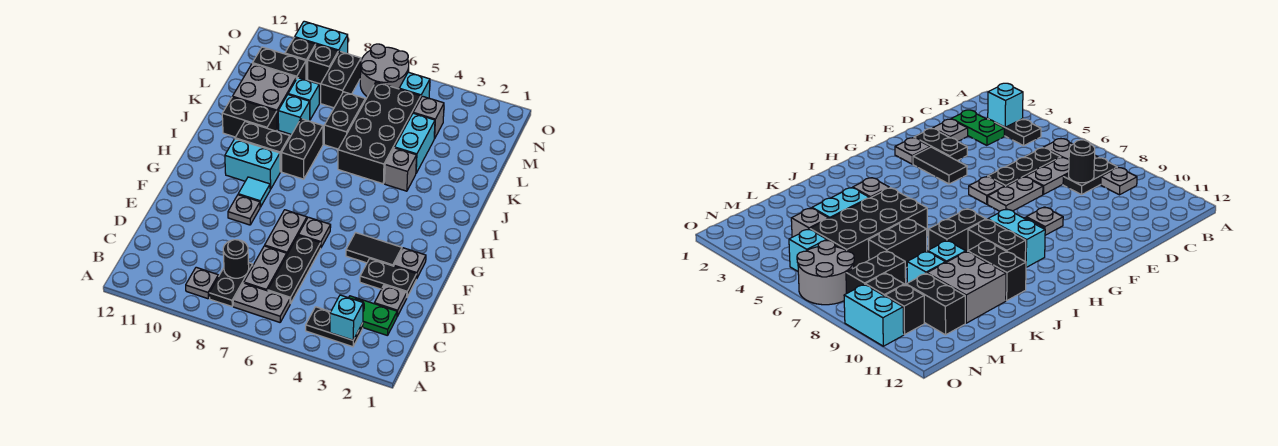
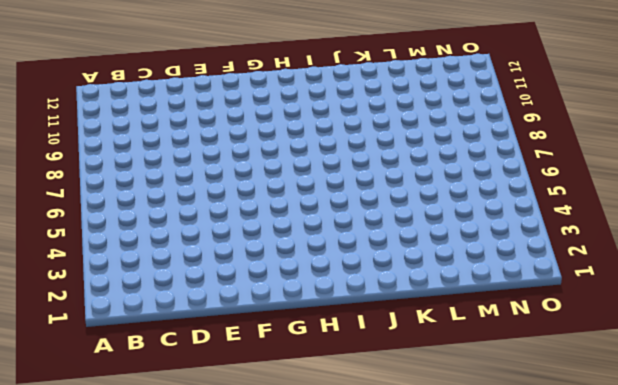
none -> black plate B3:B4 level 1
none -> grey plate B6:B7 level 1
none -> black plate B8:C8 level 1
none -> grey plate B9 level 1

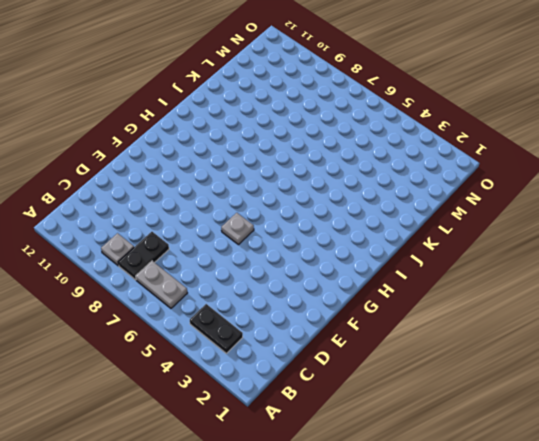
none -> green plate C2:C3 level 1
none -> black plate C6:E6 level 1
none -> grey plate C7:D7 level 1
none -> grey plate D2 level 1

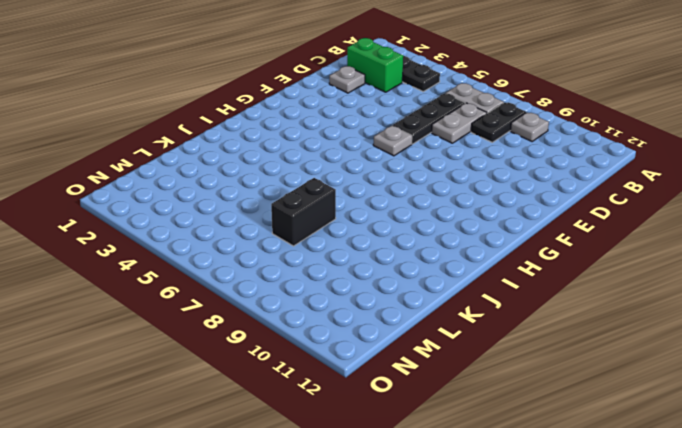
green brick C2:C3 level 1 -> green plate C2:C3 level 1
none -> black plate E2:E3 level 1
none -> grey plate E7:F7 level 1
none -> grey plate F2 level 1
none -> black tile F3:F4 level 1

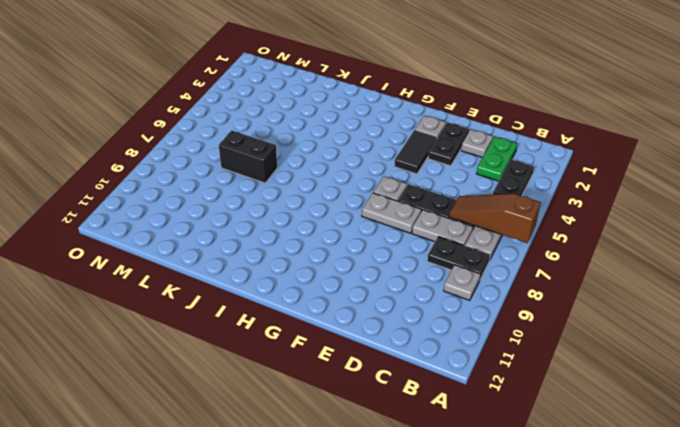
brown slope A6:C6 level 2 top A -> none
none -> grey plate F9 level 1
none -> cyan tile G9 level 1
none -> cyan brick H9:H10 level 1
none -> black brick I8:J8 level 1

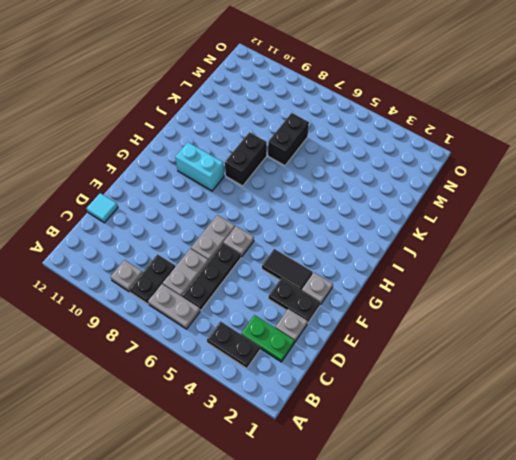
cyan tile D12 level 1 -> cyan tile G9 level 1
none -> grey plate F9 level 1
none -> black brick I9:I10 level 1
none -> grey brick J4 level 1
none -> black brick J5:M6 level 1

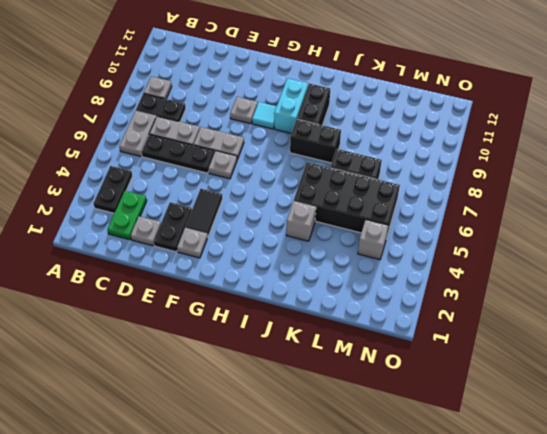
none -> black brick J10:J11 level 1
none -> cyan brick K4:L4 level 1
none -> cyan brick K9 level 1
none -> grey brick K10:L11 level 1

